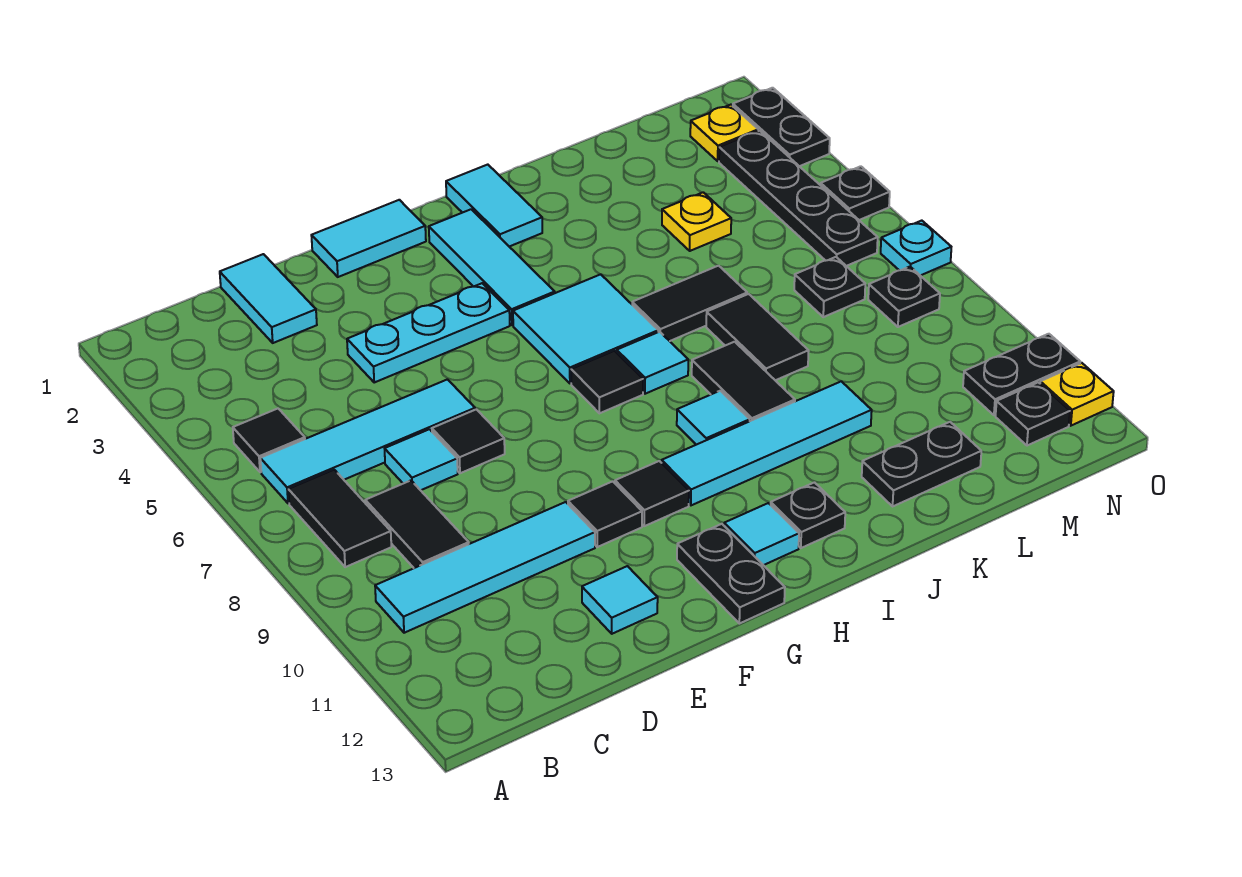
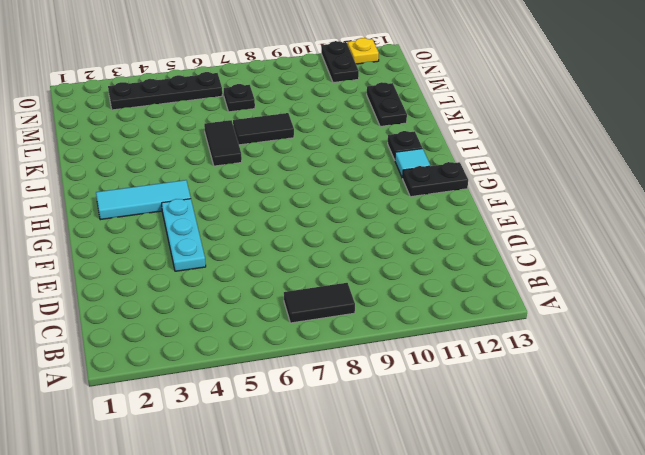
none -> black tile B5 level 1
none -> cyan tile B6:E6 level 1
none -> cyan tile B10:E10 level 1
none -> black tile C8:C9 level 1

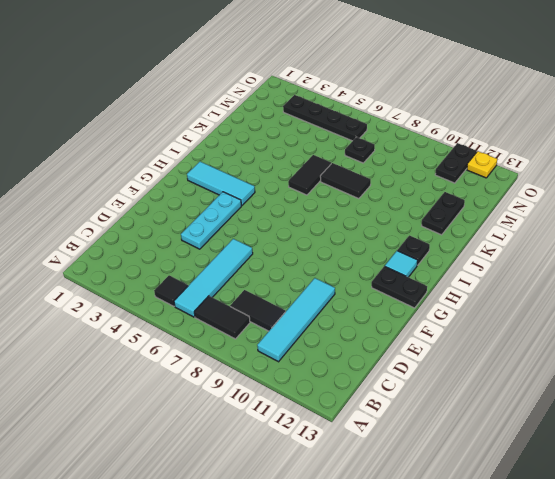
none -> cyan tile D1:D2 level 1
none -> cyan tile D7 level 1
none -> black tile E7 level 1
none -> cyan tile E12 level 1

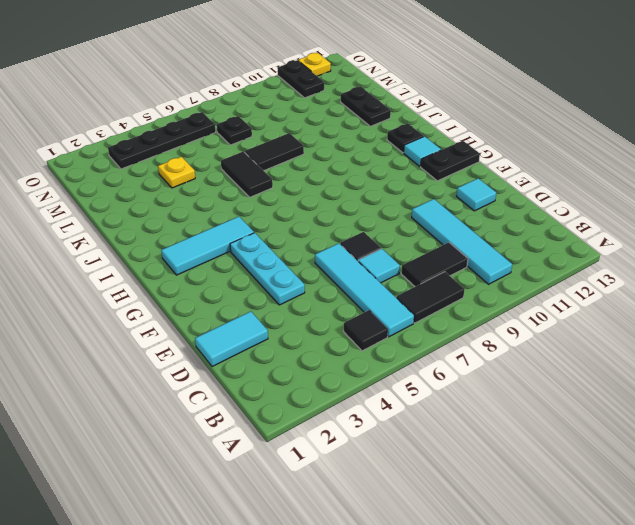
none -> cyan tile F1:G1 level 1
none -> black tile F10 level 1
none -> black tile G10 level 1
none -> cyan tile H5:I6 level 1

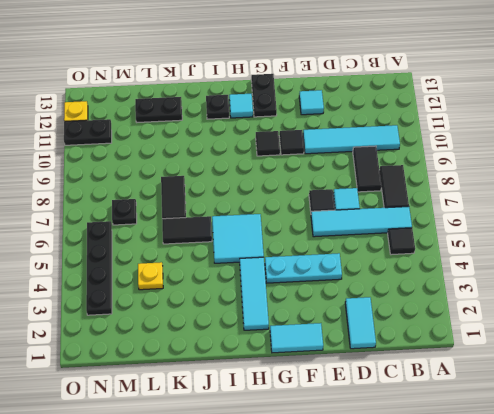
none -> black tile H7 level 1
none -> cyan tile H10:K10 level 1
none -> cyan tile I1:I2 level 1
none -> cyan tile I7 level 1

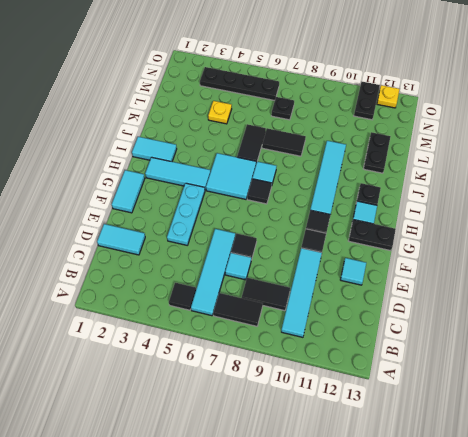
none -> cyan tile I9 level 1
none -> black tile J8:J9 level 1
none -> yellow plate N2 level 1
none -> black plate N8 level 1

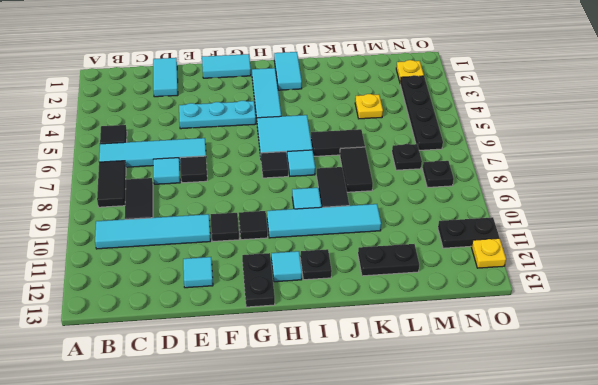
none -> black plate N12 level 1
none -> black plate O2:O3 level 1
none -> black plate O5 level 1
none -> cyan plate O7 level 1

